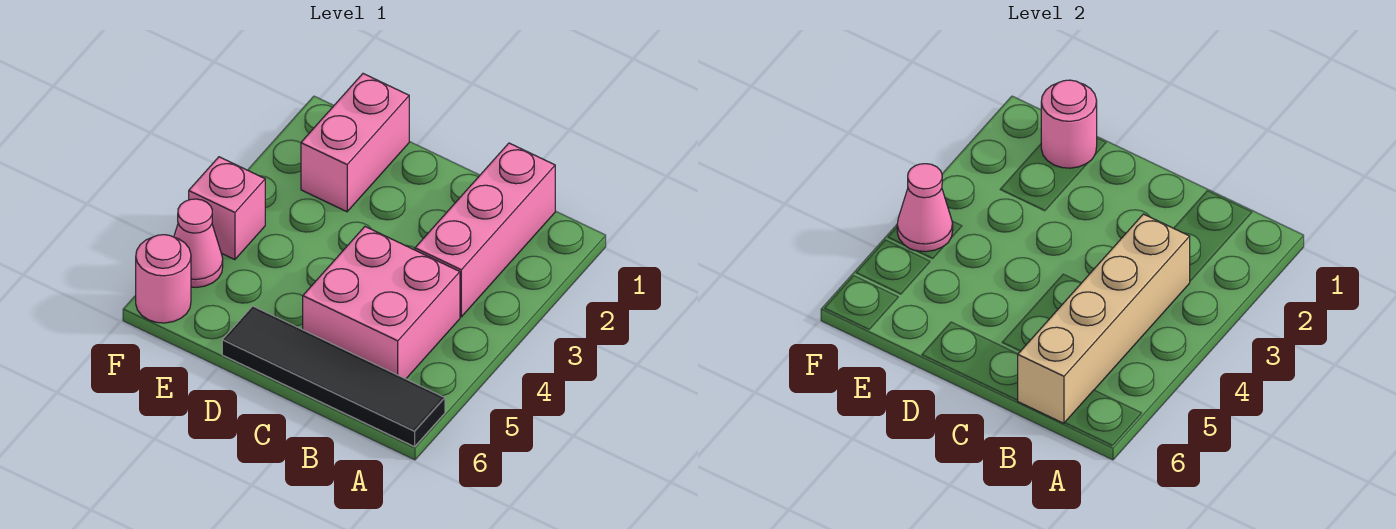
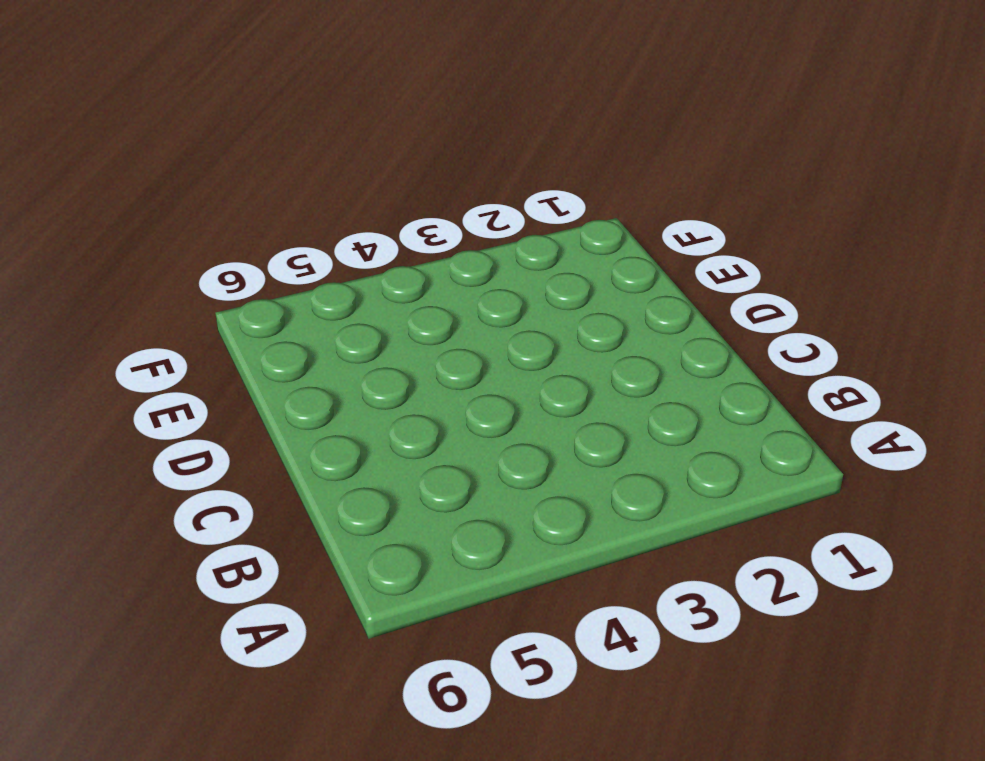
none -> black tile A6:D6 level 1
none -> pink brick B1:B3 level 1

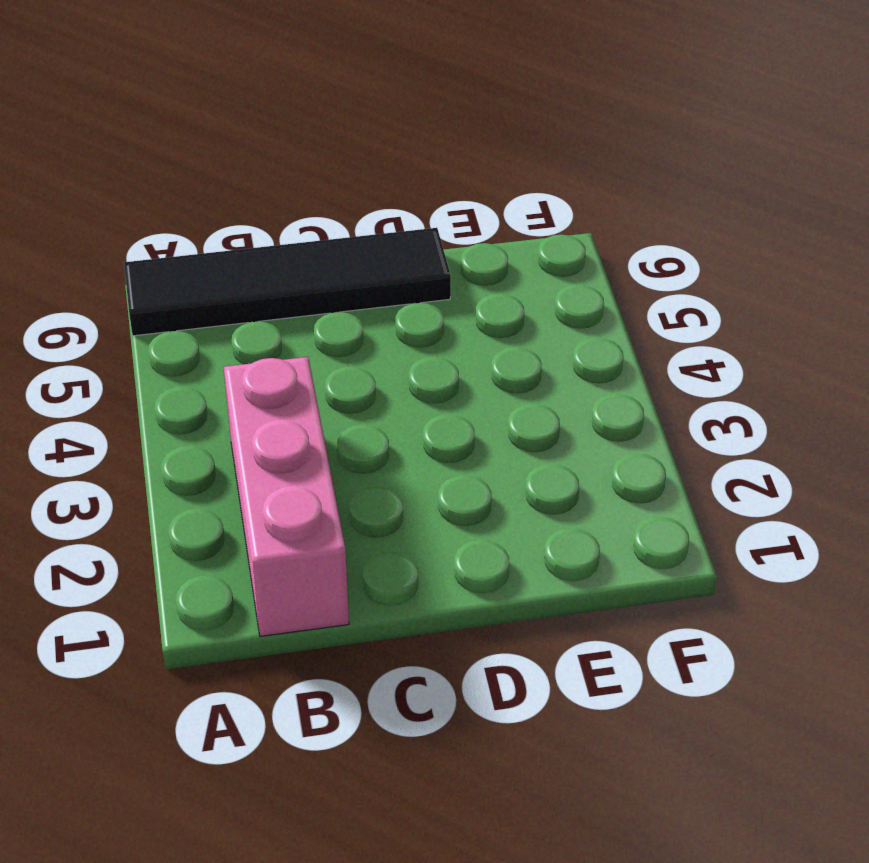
none -> pink brick B4:C5 level 1
none -> pink brick E1:E2 level 1

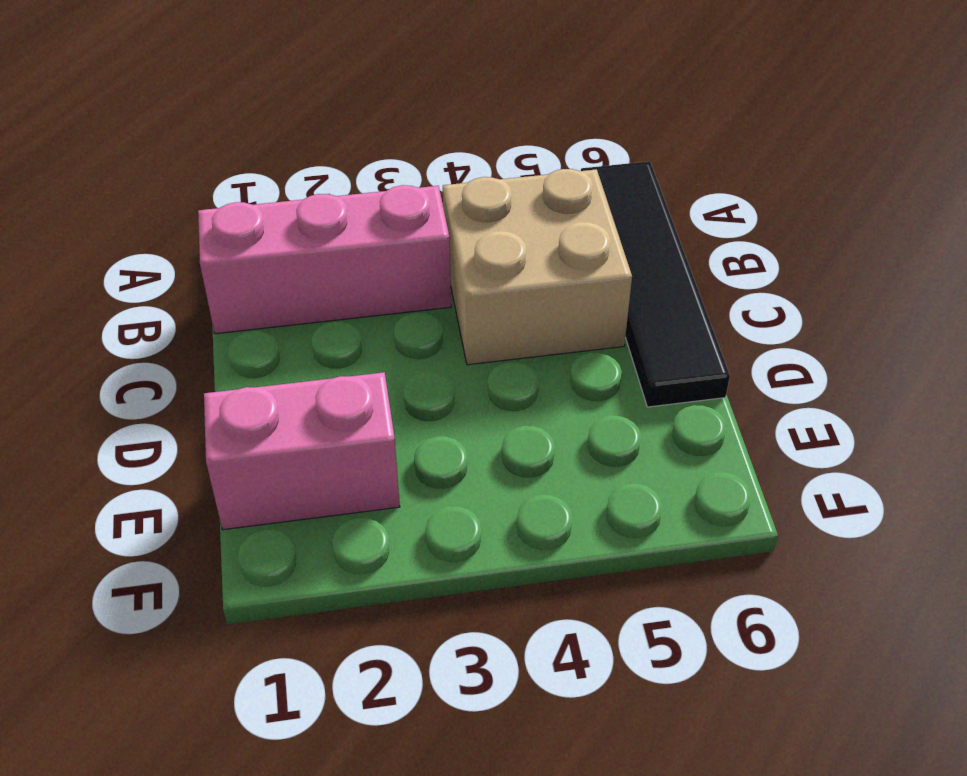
tan brick B4:C5 level 1 -> pink brick B4:C5 level 1
none -> pink brick F4 level 1
none -> pink cone F5 level 1

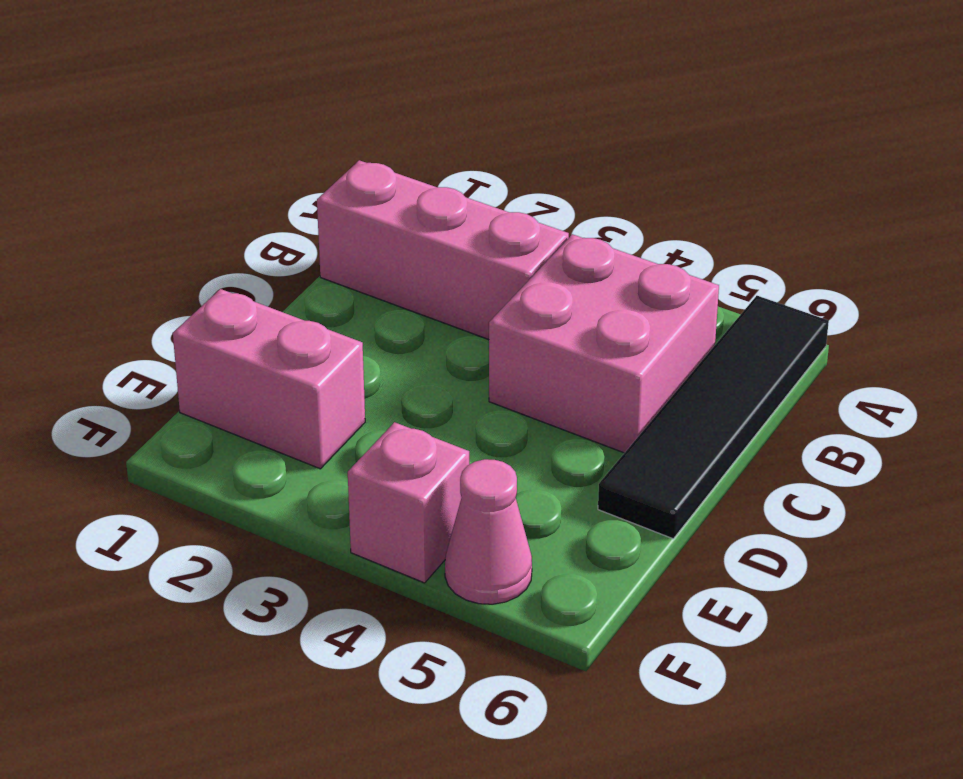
none -> pink round brick F6 level 1
none -> tan brick B3:B6 level 2

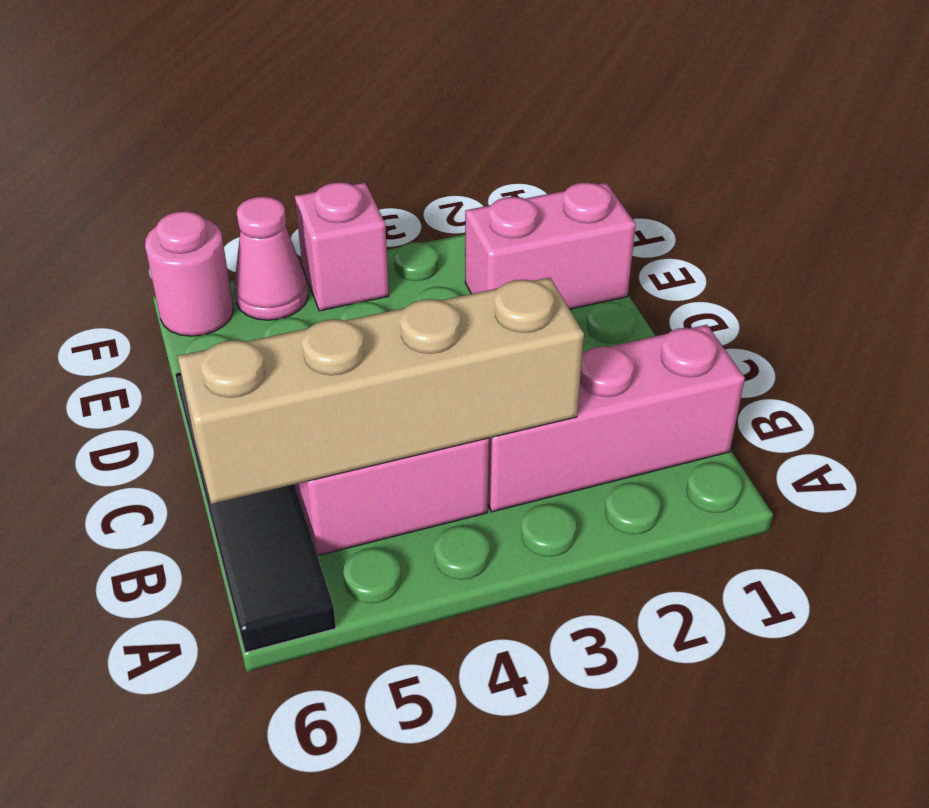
none -> pink round brick E1 level 2
none -> pink cone F4 level 2

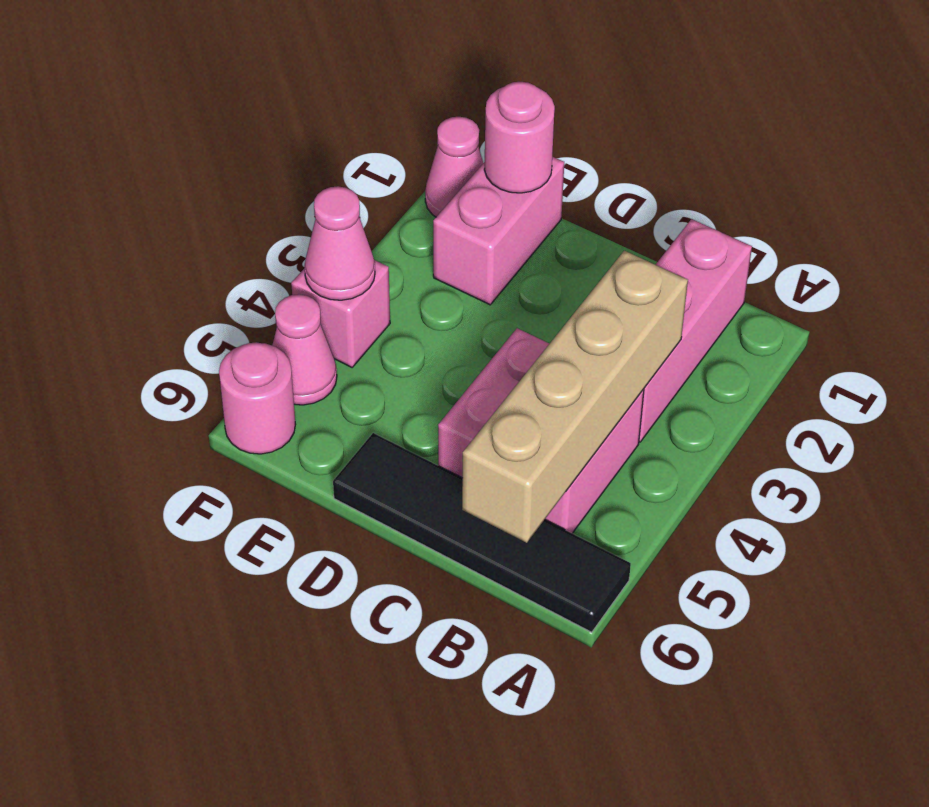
pink cone F1 level 1 -> none

